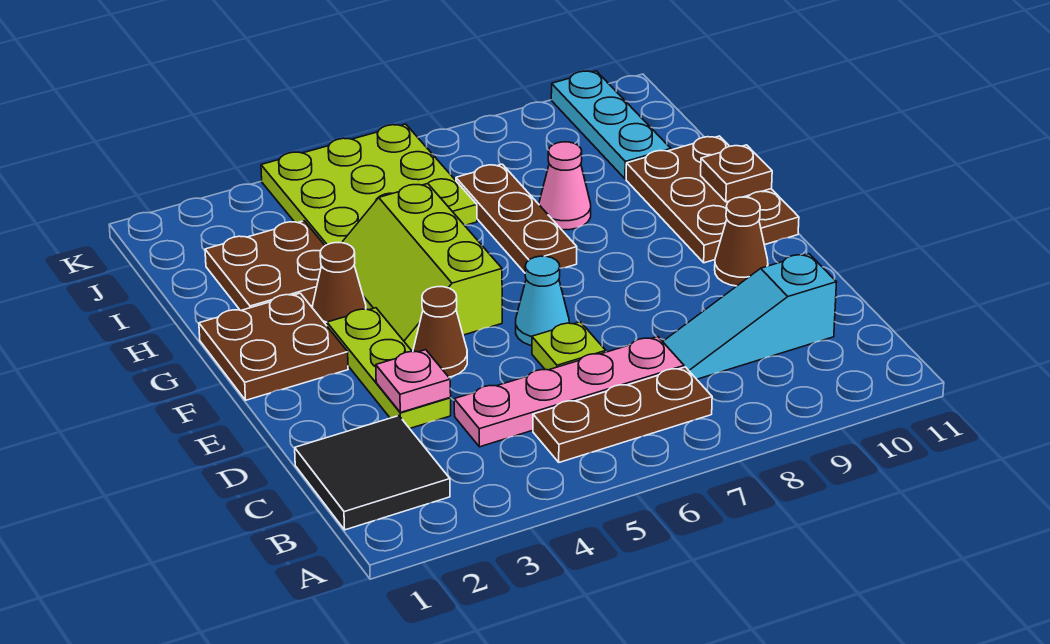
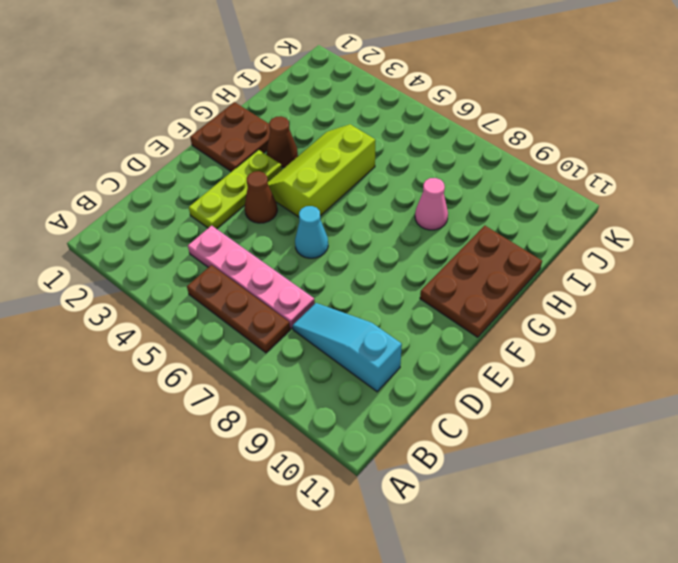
none -> black tile B1:C2 level 1
none -> lime plate D6 level 1
none -> brown cone E10 level 1

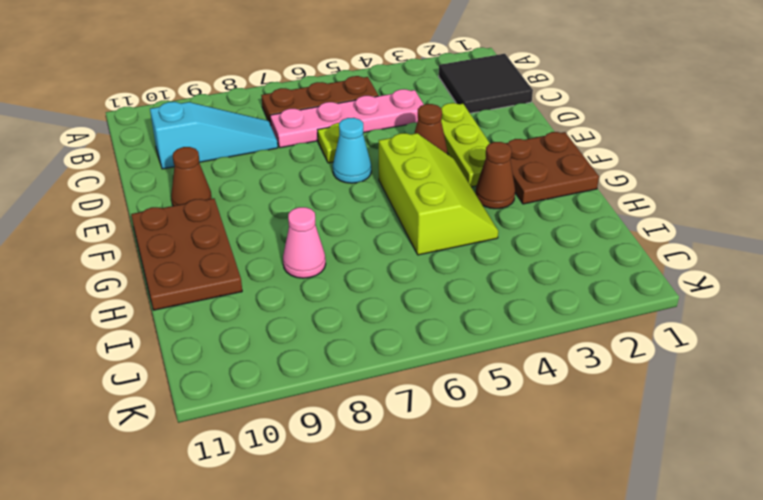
none -> brown plate G7:I7 level 1
none -> brown plate H2:I3 level 1
none -> lime plate I4:K6 level 1

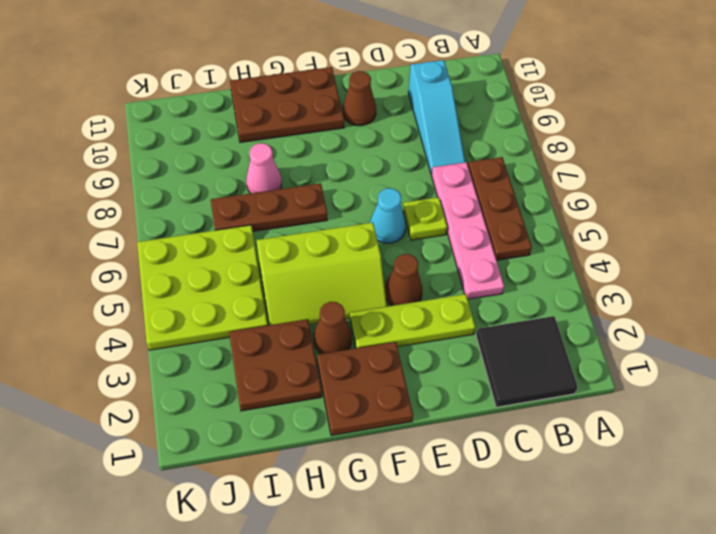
none -> cyan plate I10:K10 level 1
none -> pink plate D3 level 2
none -> brown plate G11 level 2

